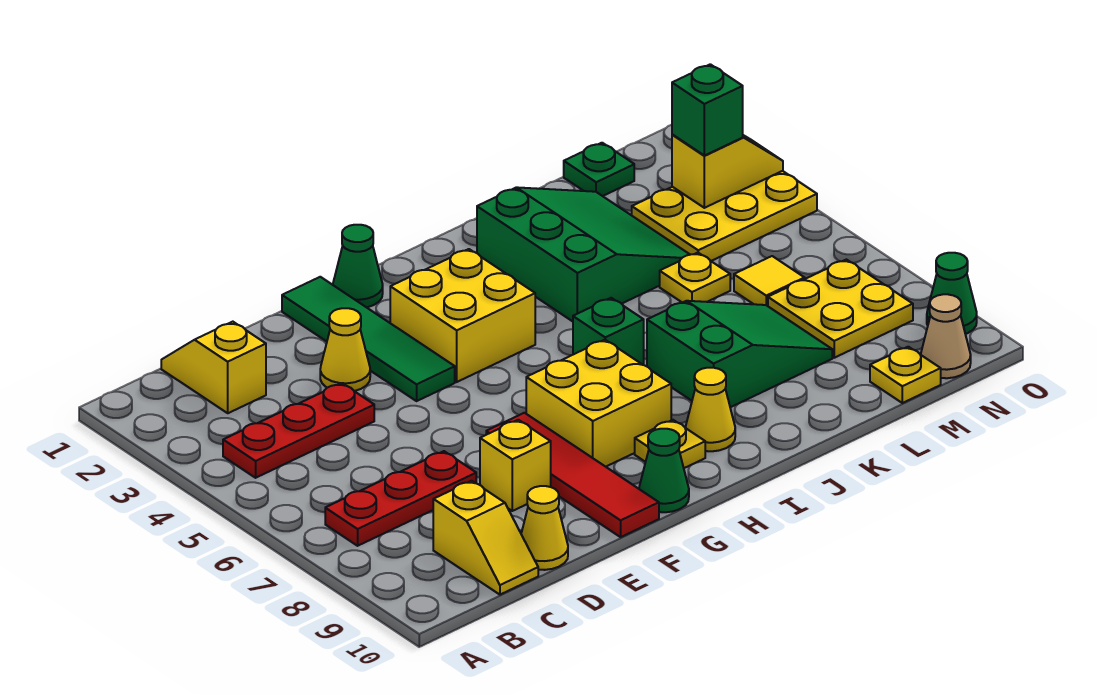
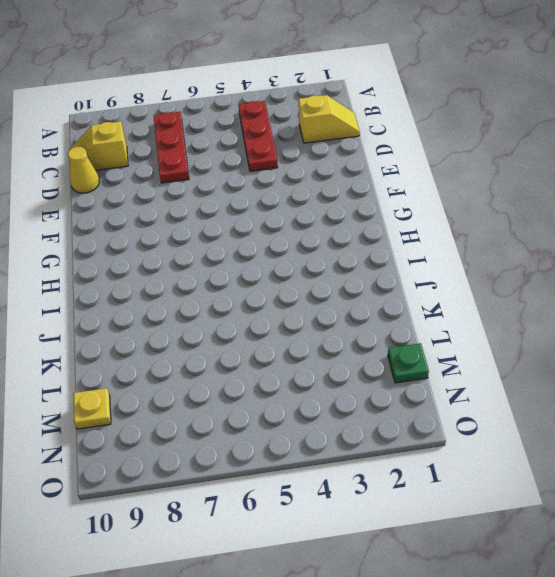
none -> yellow cone E3 level 1
none -> yellow brick E8 level 1
none -> green tile F1:F4 level 1

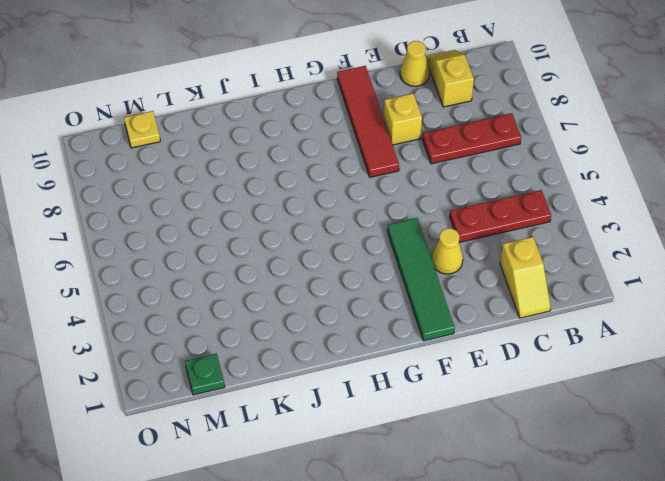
none -> green cone G1 level 1
none -> yellow brick G3:H4 level 1
none -> yellow brick G7:H8 level 1

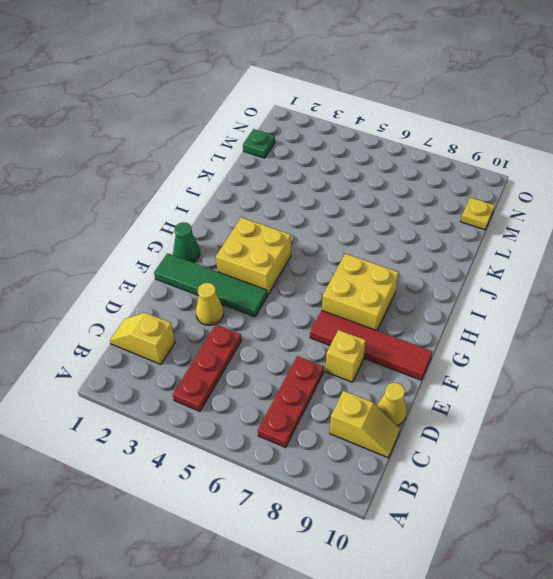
none -> green cone G10 level 1
none -> yellow plate H9 level 1
none -> green brick I6 level 1

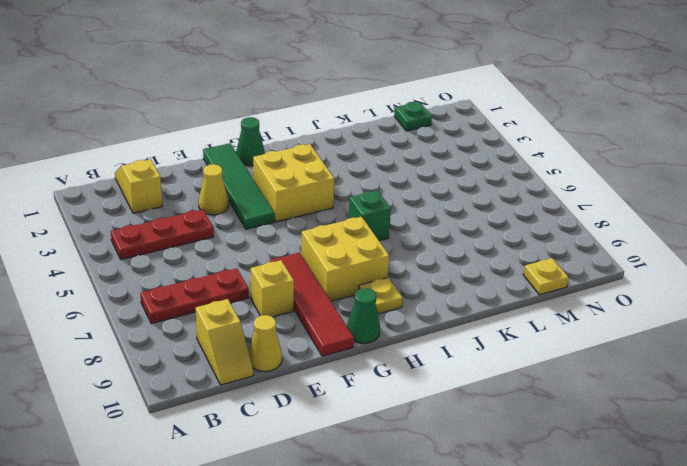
none -> yellow cone I9 level 1
none -> green slope J2:L4 level 1 top J
none -> green slope J7:L8 level 1 top J

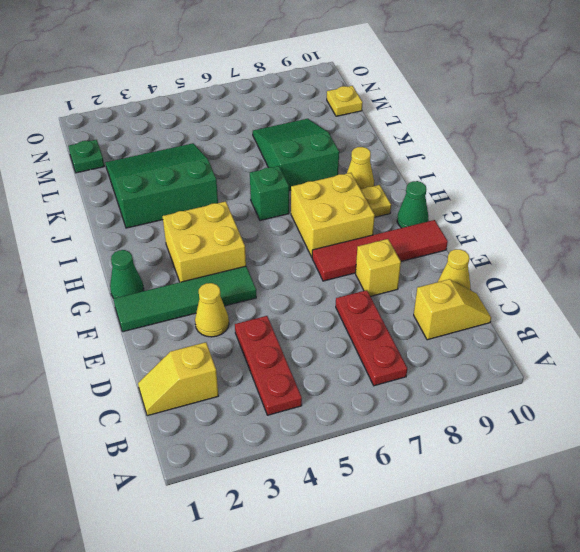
none -> yellow plate L5 level 1
none -> yellow plate M3:O4 level 1
none -> yellow tile M6 level 1

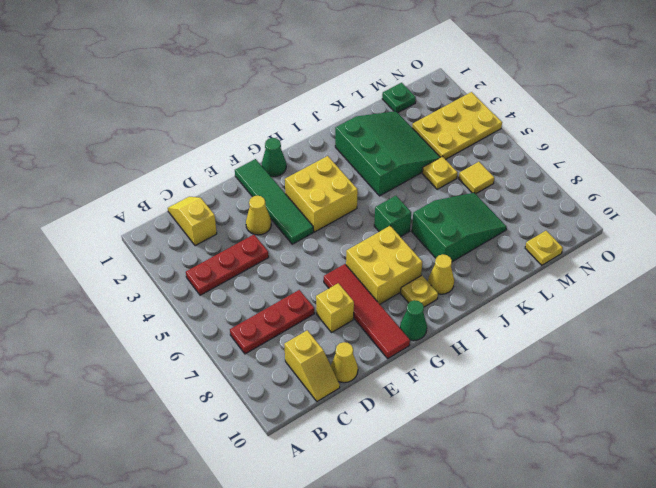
none -> yellow plate M7:N8 level 1
none -> tan cone N10 level 1
none -> green cone O9 level 1

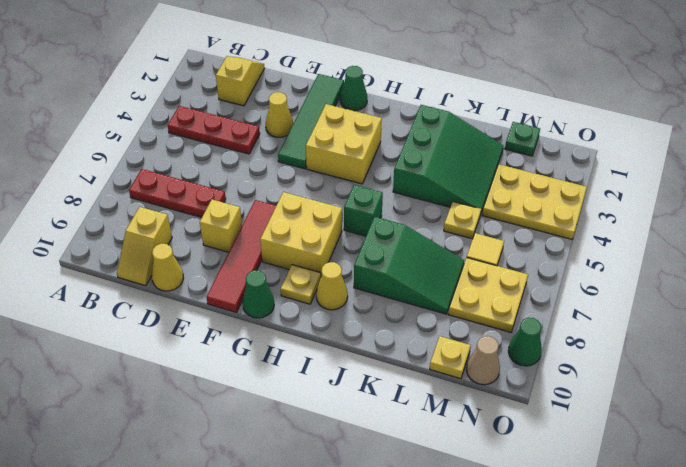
none -> yellow slope N3:O3 level 2 top N
none -> green brick N3 level 3

